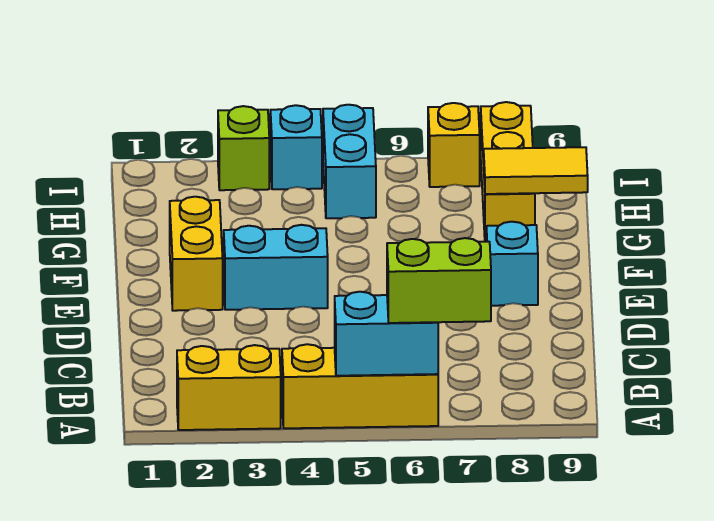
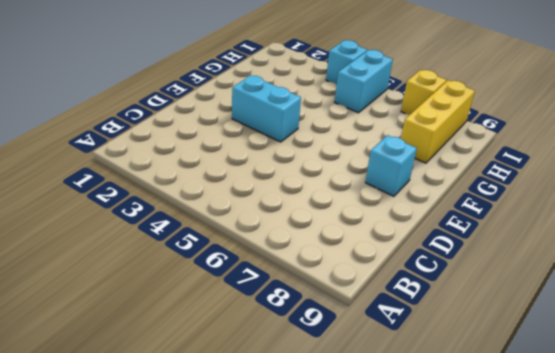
none -> yellow brick A2:A3 level 1
none -> yellow brick A4:A6 level 1
none -> yellow brick E2:F2 level 1

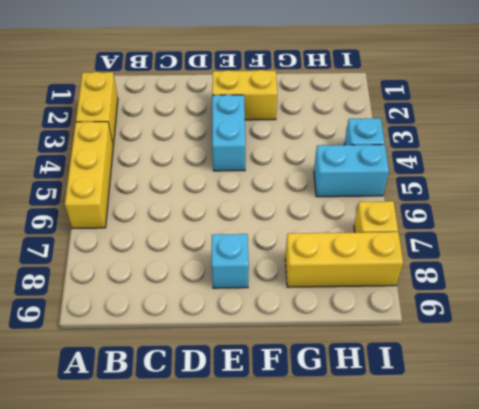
none -> lime brick I3 level 1
none -> cyan brick A5:A6 level 2
none -> yellow tile G8:G9 level 2

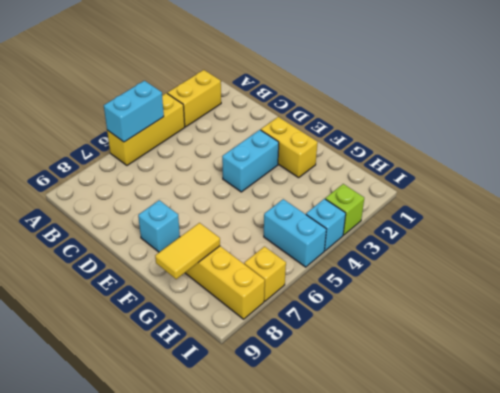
none -> lime brick A6:A7 level 3

